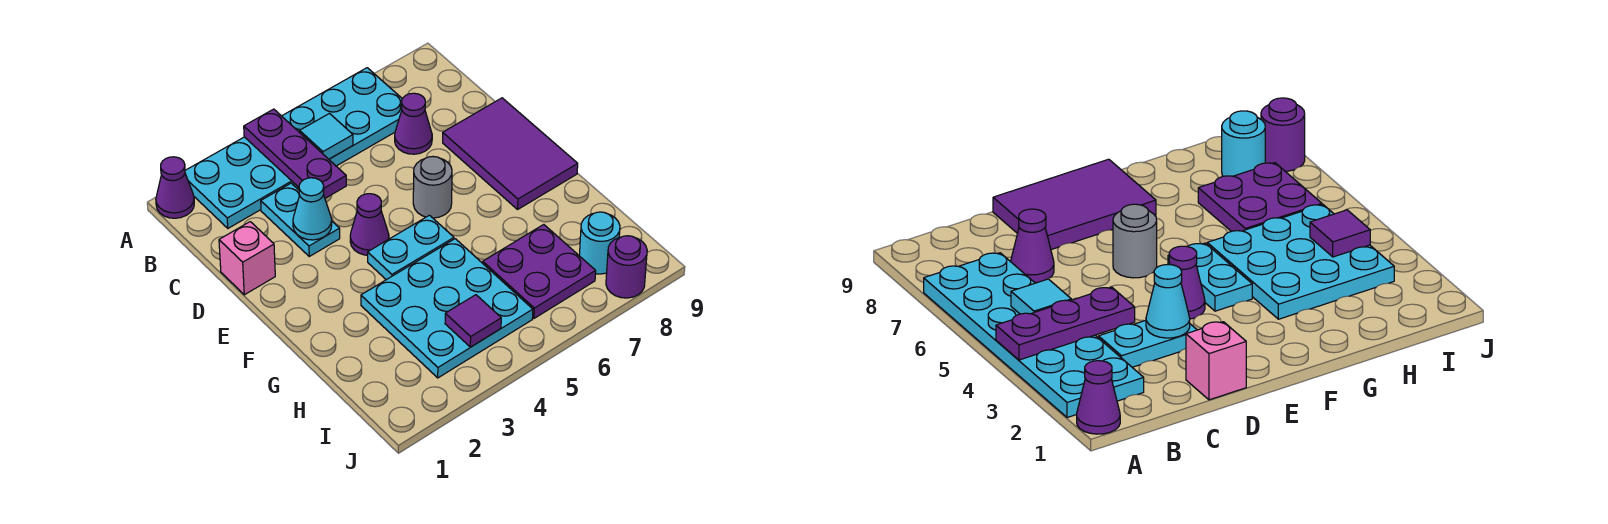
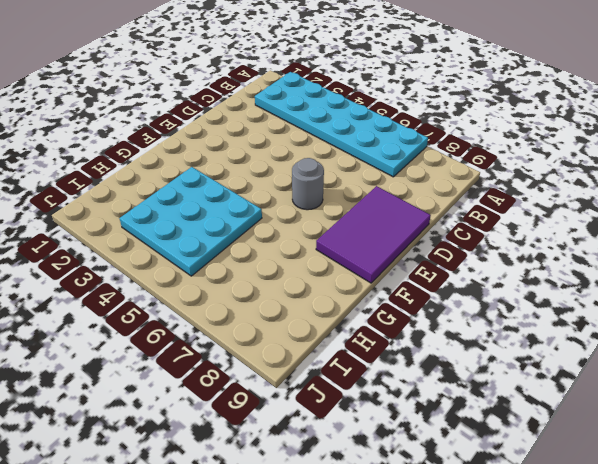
none -> purple cone A1 level 1
none -> cyan plate C3:D3 level 1
none -> purple cone C7 level 1

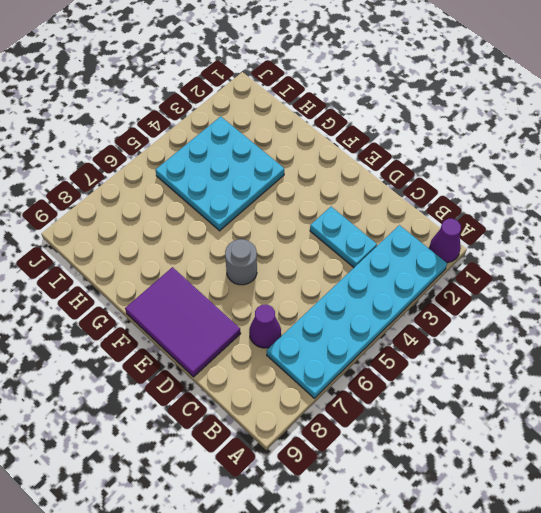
none -> pink brick D1 level 1
none -> purple cone E4 level 1
none -> cyan plate F4:F5 level 1

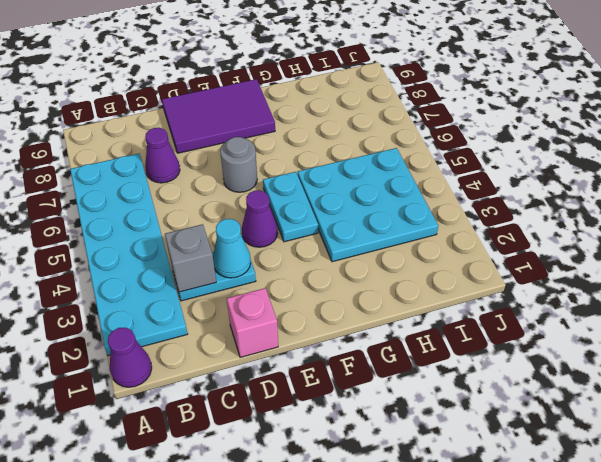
grey brick C3 level 2 -> none
none -> purple plate H6:I7 level 1
none -> cyan round brick I8 level 1
none -> purple round brick J8 level 1

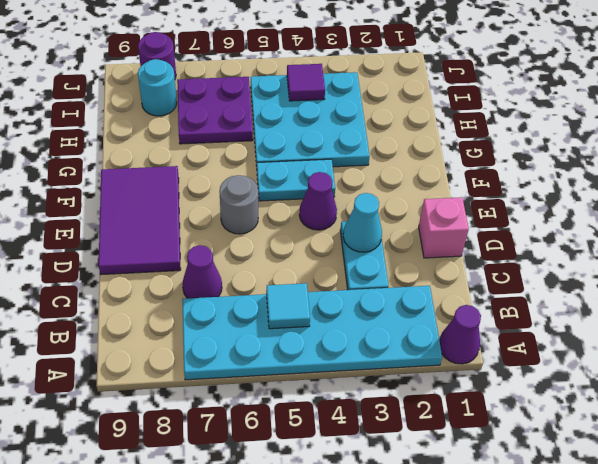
none -> purple plate A4:C4 level 2

